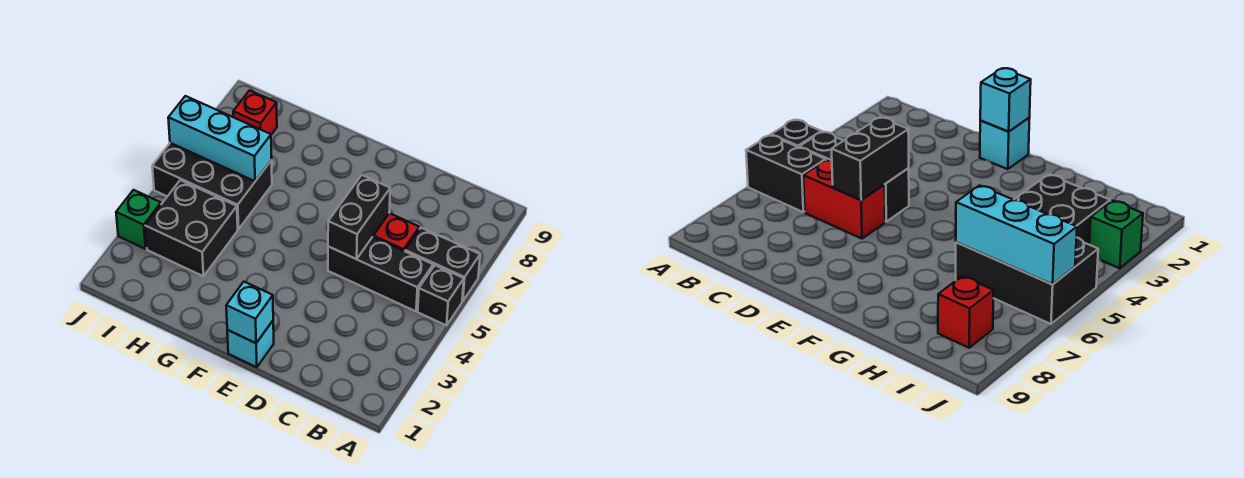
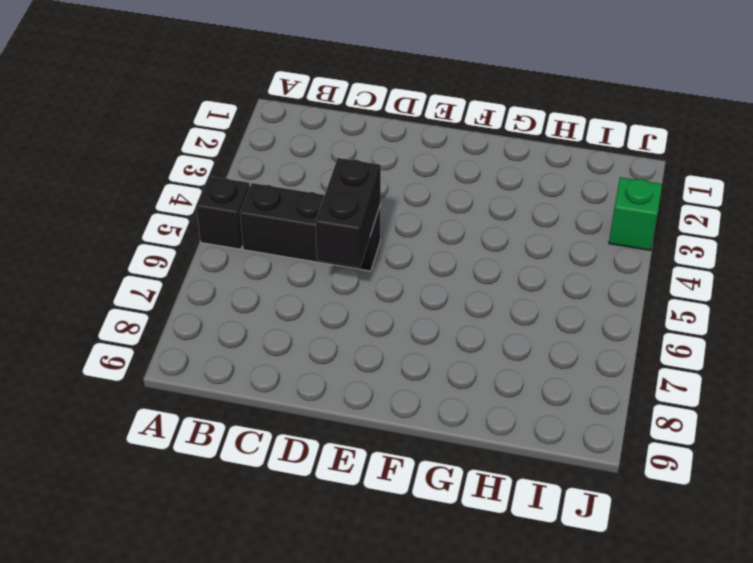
none -> black brick A6:B6 level 1
none -> red brick C6:D6 level 1
none -> cyan brick E1 level 1

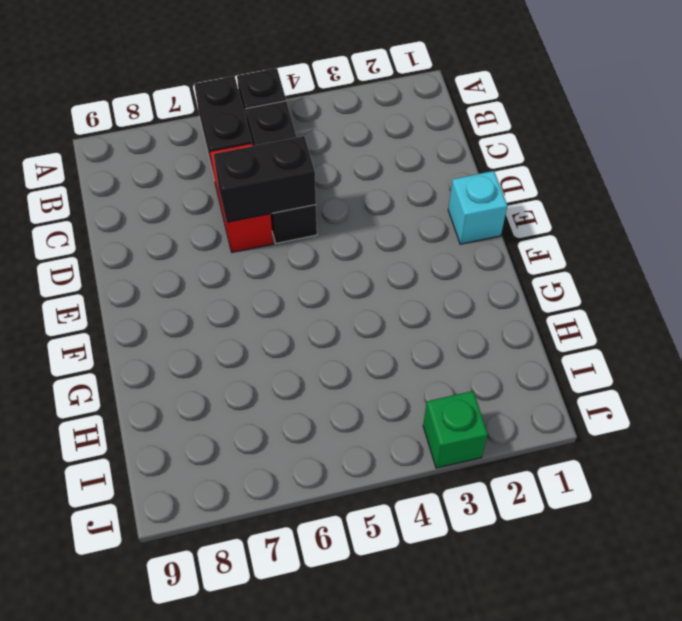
none -> black brick H3:I4 level 1
none -> black brick H5:J6 level 1
none -> red brick I8 level 1

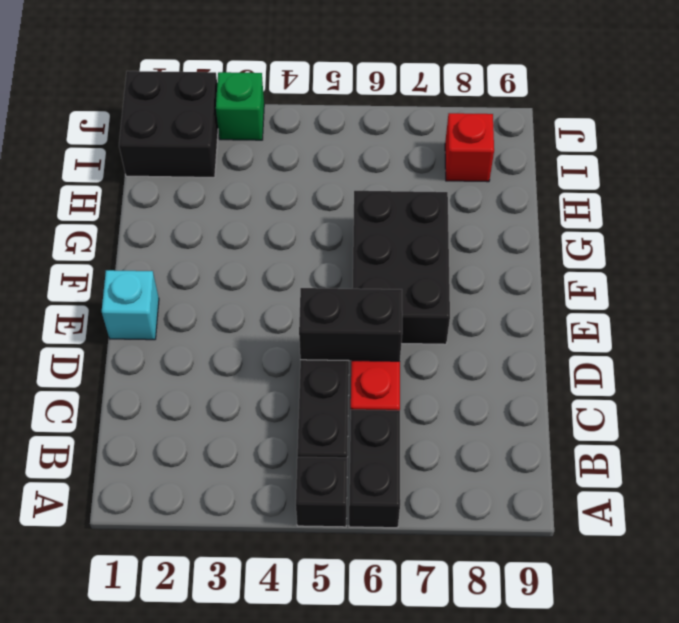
black brick E6:G7 level 1 -> black brick H5:J6 level 1
black brick I1:J2 level 1 -> black brick H3:I4 level 1
none -> cyan brick E1 level 2
none -> cyan brick H6:J6 level 2

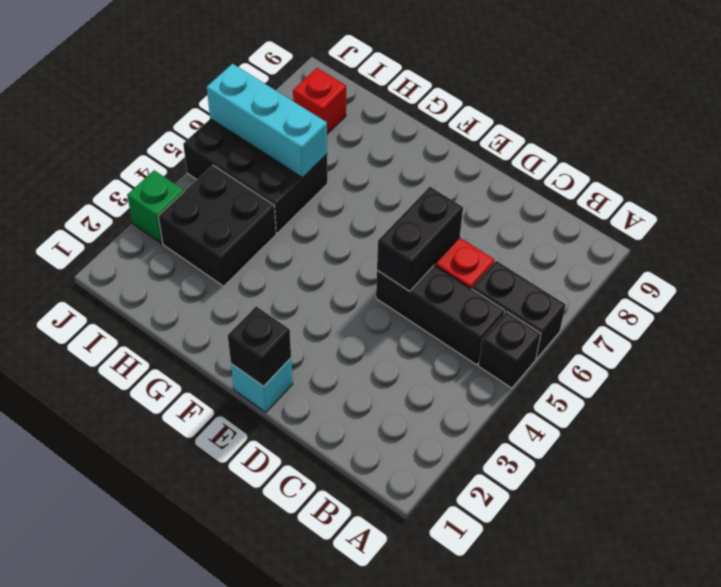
black brick E1 level 2 -> cyan brick E1 level 2

